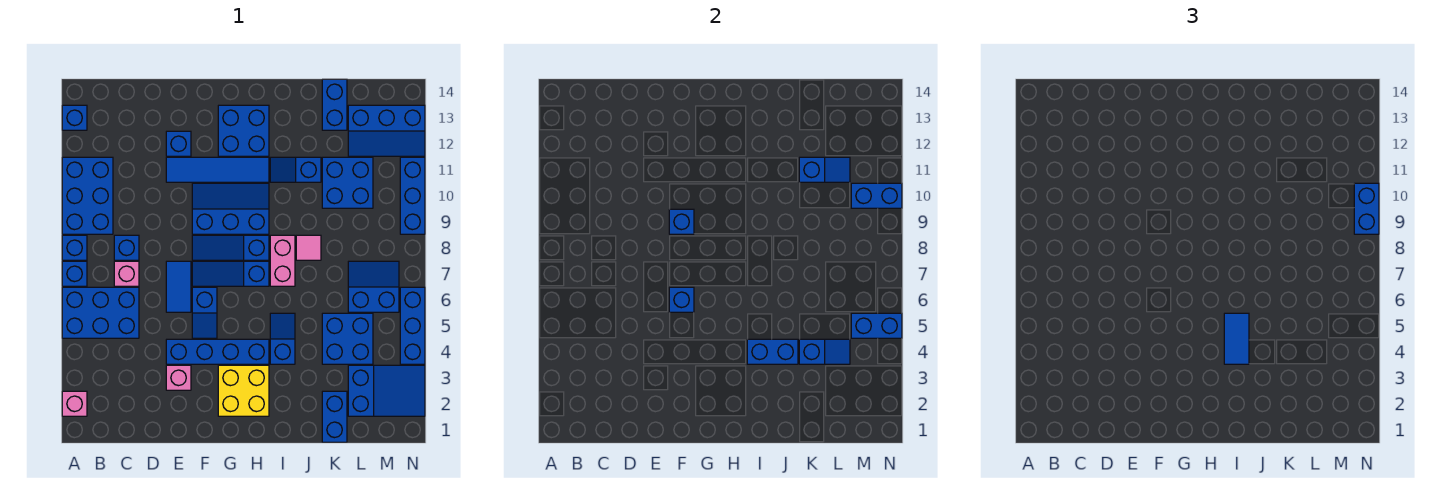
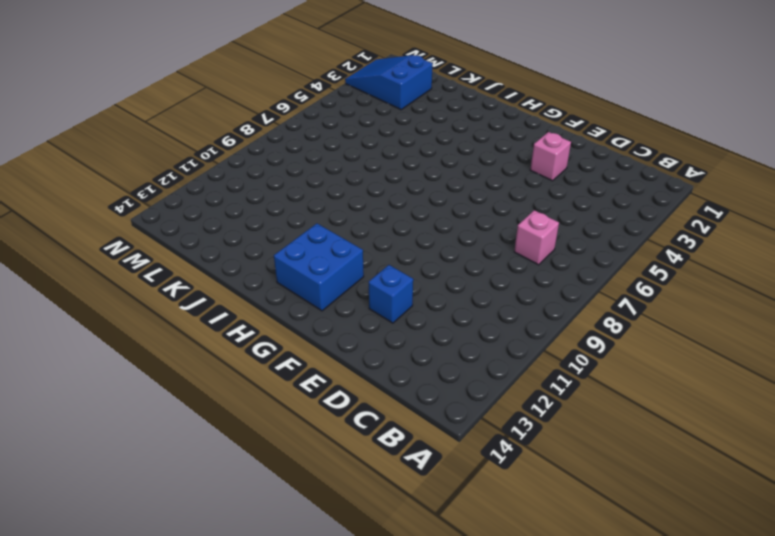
none -> pink brick A2 level 1
none -> blue brick A5:C6 level 1
none -> blue brick A7 level 1
none -> blue brick A8 level 1

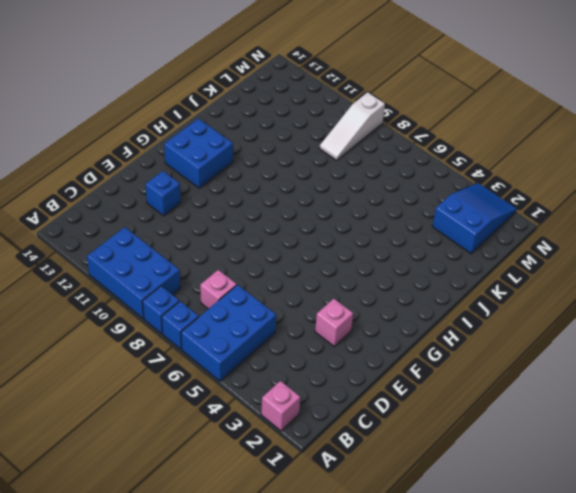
white slope L9:N9 level 1 top N -> blue brick N9:N11 level 1
none -> blue brick A13 level 1
none -> blue brick C8 level 1
none -> blue brick E4:H4 level 1
none -> blue tile E6:E7 level 1

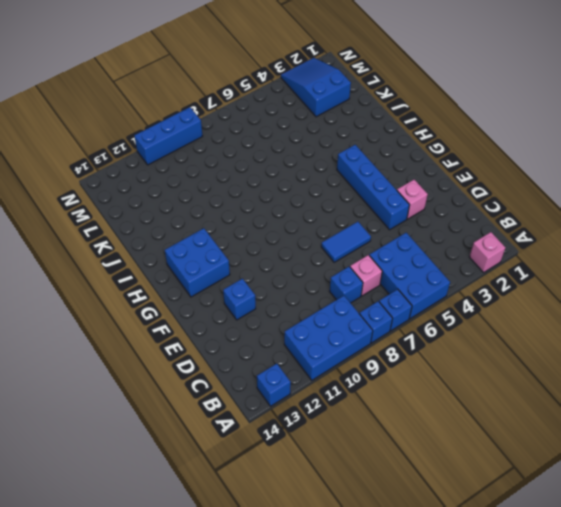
none -> blue tile E11:H11 level 1
none -> blue slope F5:F6 level 1 top 6
none -> blue slope F7:H7 level 1 top H
none -> blue slope F8:H8 level 1 top H

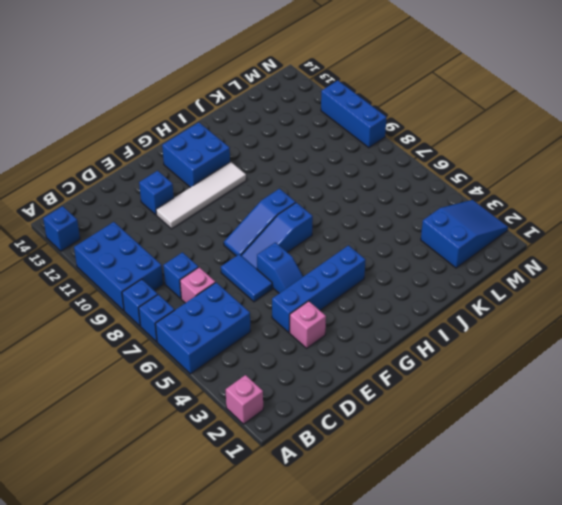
white tile E11:H11 level 1 -> blue tile E11:H11 level 1
none -> blue slope F9:H10 level 1 top 9
none -> yellow brick G2:H3 level 1
none -> blue slope I4:I5 level 1 top 4
none -> pink brick I7:I8 level 1

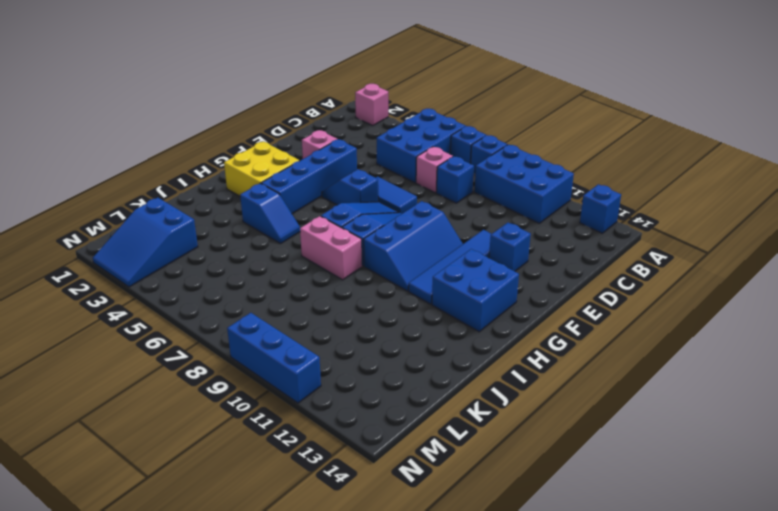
none -> blue slope I11:J11 level 1 top J
none -> pink tile J8 level 1
none -> blue brick K1:K2 level 1
none -> blue brick K4:L5 level 1

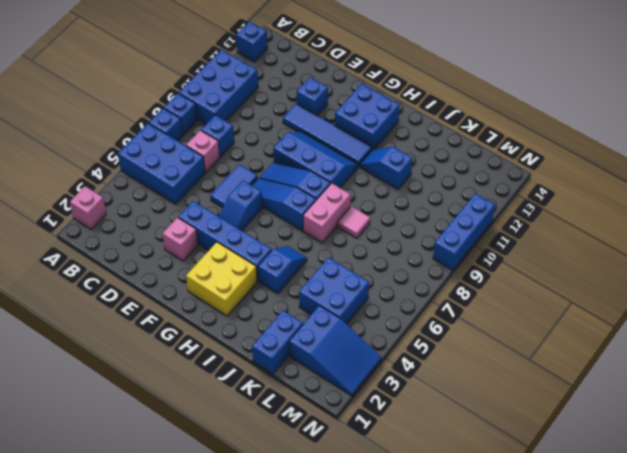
none -> blue brick K10:L11 level 1
none -> blue brick K13:K14 level 1
none -> blue slope L6:M7 level 1 top 6
none -> blue slope L12:N13 level 1 top 13

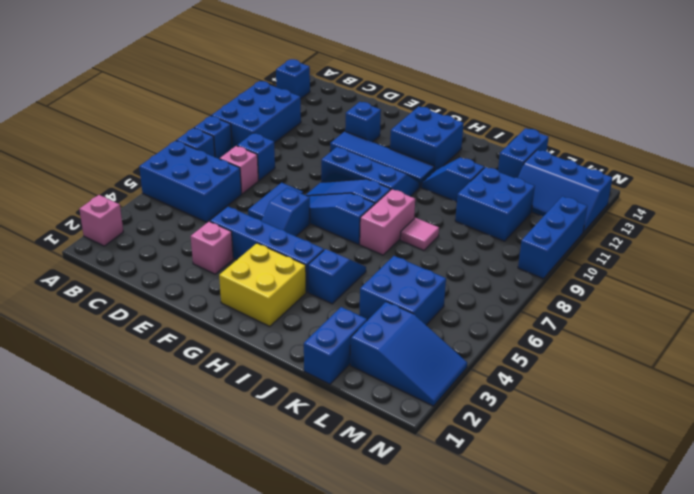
none -> blue slope L6:M7 level 1 top 6
none -> blue brick N4:N6 level 1
none -> blue brick F6 level 2
none -> blue brick F9 level 2

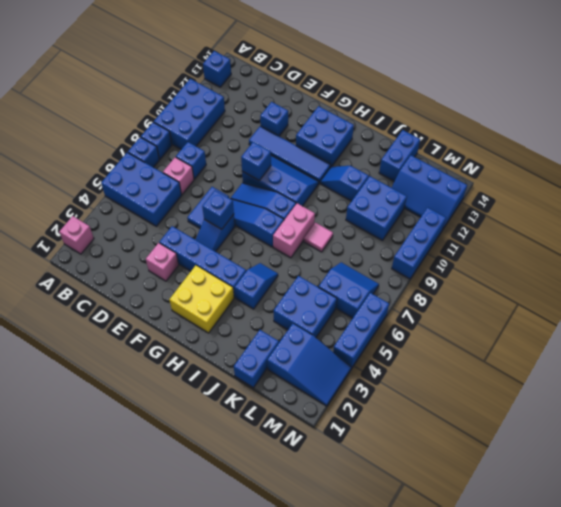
none -> blue brick I4:J4 level 2
none -> blue slope K4:L4 level 2 top K
none -> blue slope K11:L11 level 2 top K
none -> blue brick M5:N5 level 2

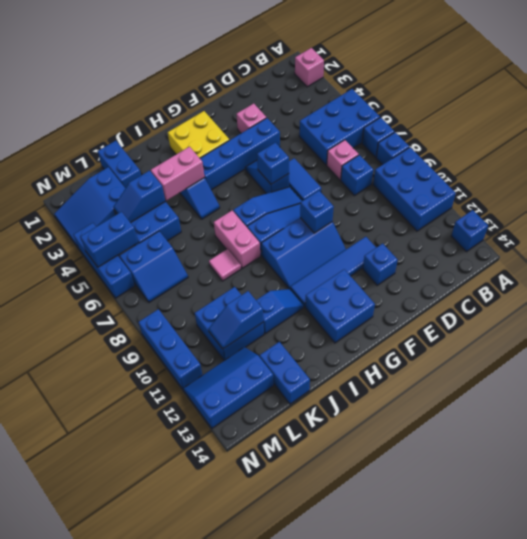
pink brick I4:J4 level 2 -> blue brick I4:J4 level 2
none -> blue brick M10:N10 level 2
none -> blue tile I4:I5 level 3
none -> blue brick N9:N10 level 3

